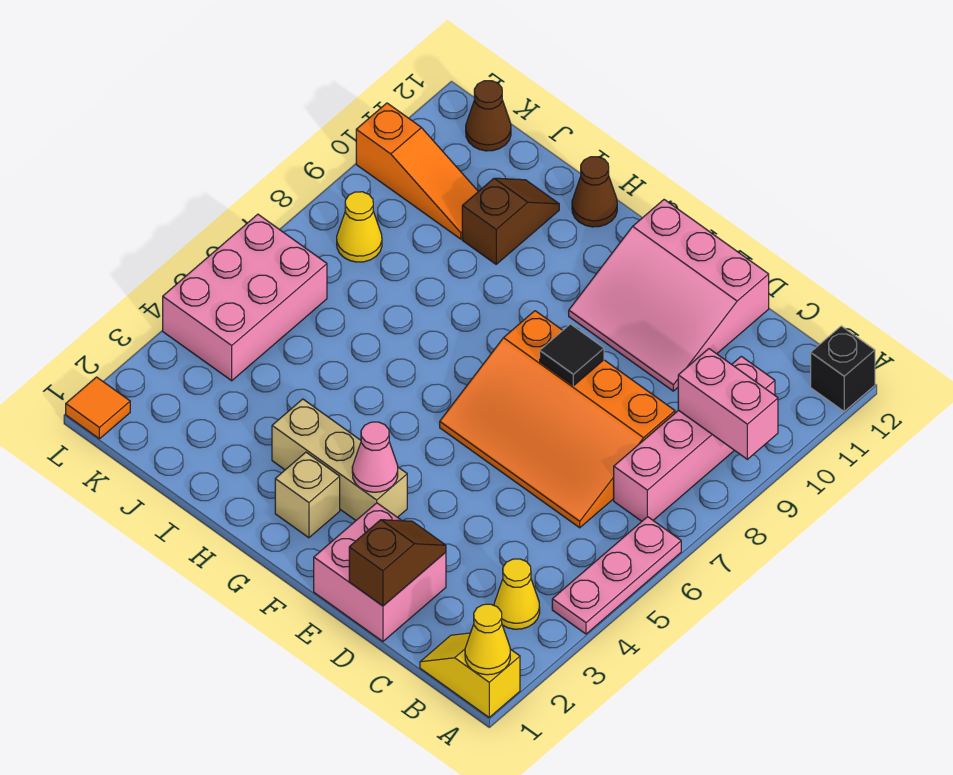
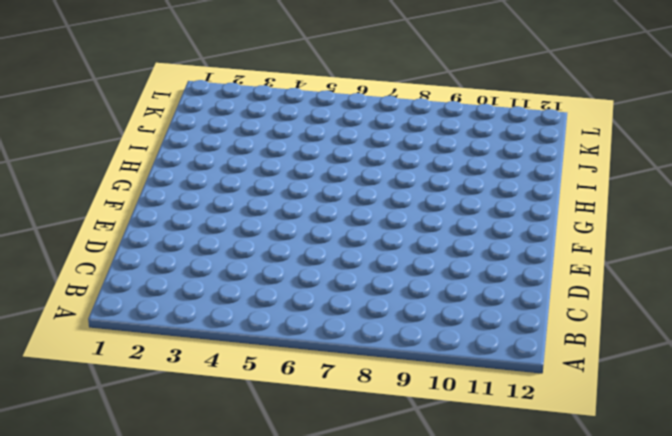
none -> yellow slope A1:B1 level 1 top A
none -> pink plate A4:A6 level 1
none -> black brick A12 level 1

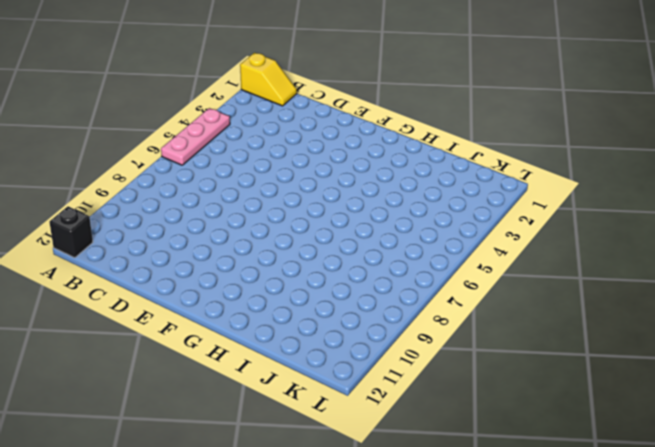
none -> yellow cone B3 level 1
none -> pink brick B7:B10 level 1
none -> orange slope C6:F8 level 1 top 8

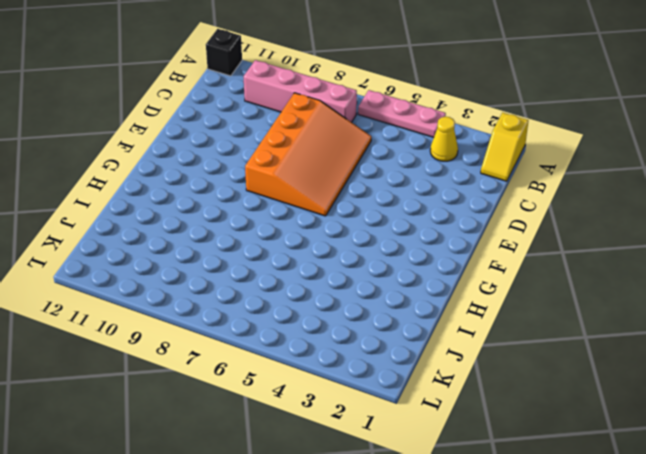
none -> pink brick D1:E2 level 1
none -> pink slope D10:F12 level 1 top 12
none -> tan brick F3:H3 level 1

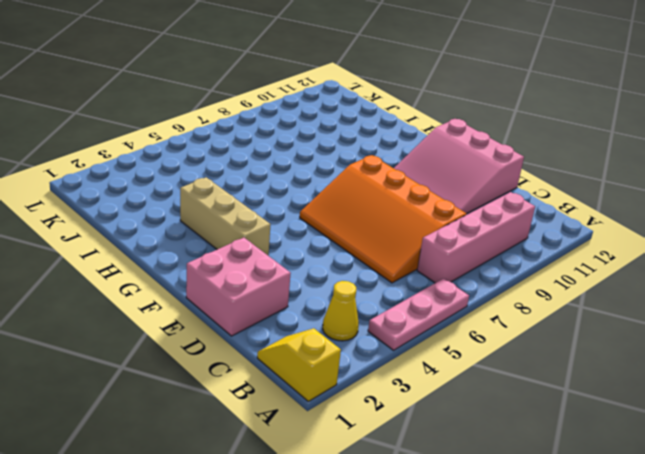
none -> black brick A12 level 1
none -> tan brick G2 level 1
none -> brown cone H12 level 1

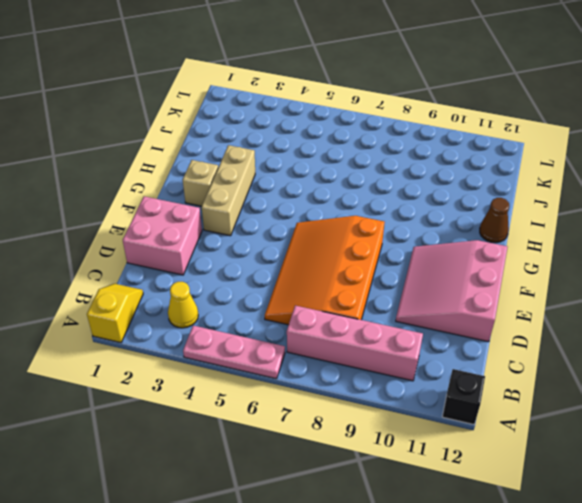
none -> brown slope I10:I11 level 1 top 10
none -> orange slope J10:L10 level 1 top L
none -> pink brick K4:L6 level 1

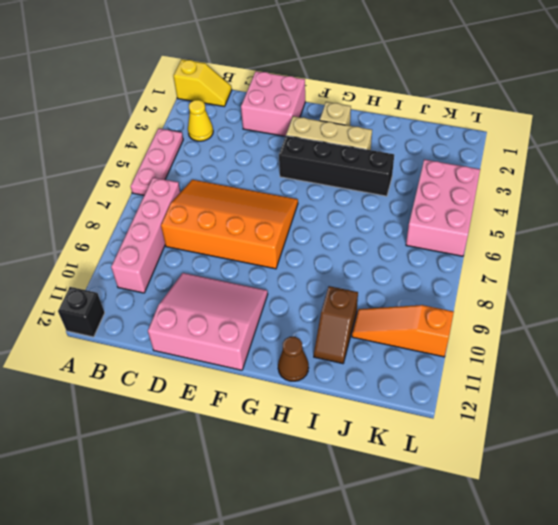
black brick F4:I4 level 1 -> none
none -> yellow cone K8 level 1
none -> brown cone K12 level 1
none -> orange tile L1 level 1

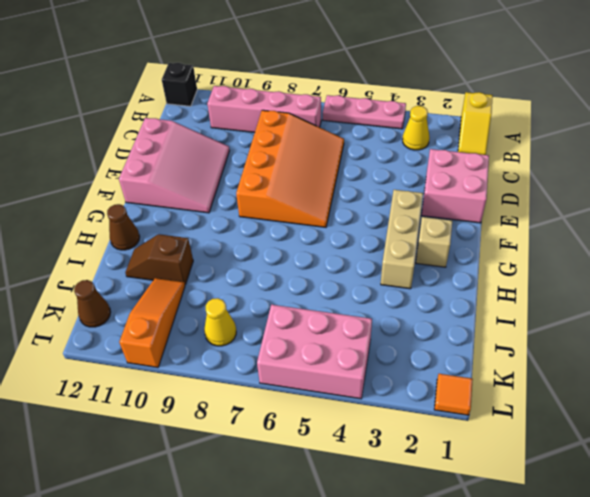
none -> yellow cone A1 level 2
none -> pink brick A9:B9 level 2
none -> brown slope D1:D2 level 2 top 1

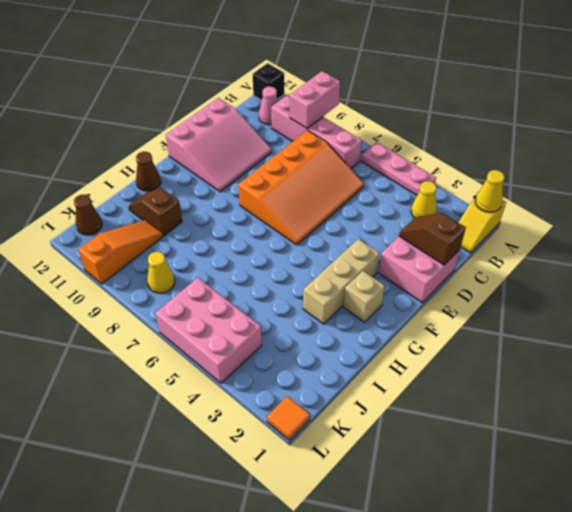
pink cone B11 level 1 -> pink cone F3 level 2
none -> black tile E8 level 2

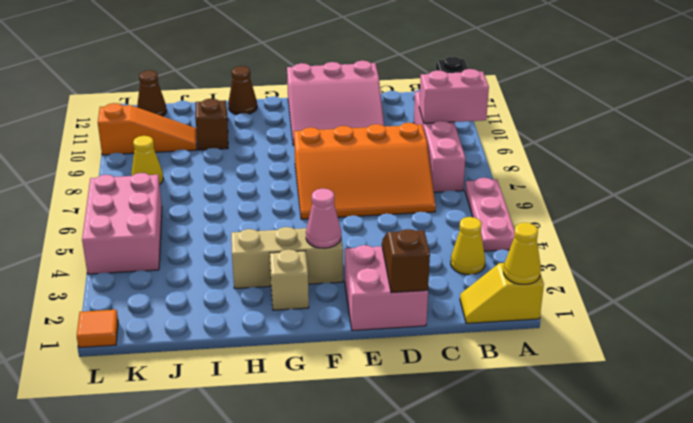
none -> black tile E8 level 2

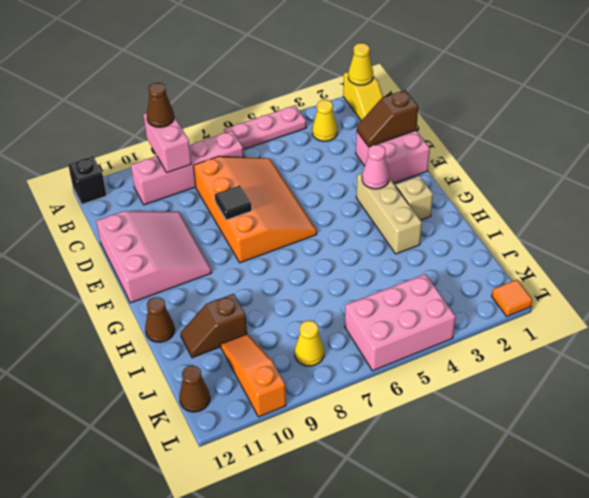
brown cone A9 level 3 -> none

